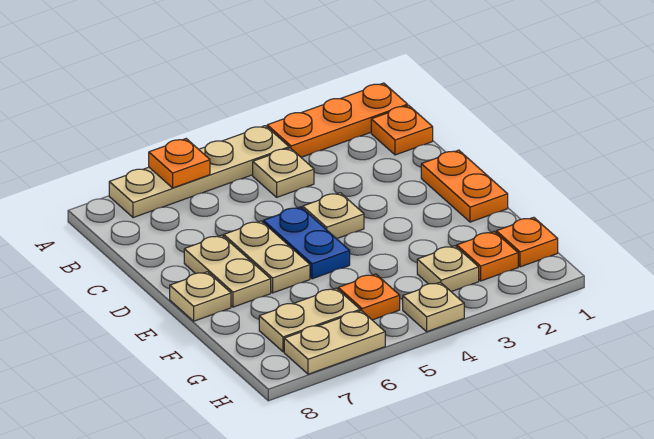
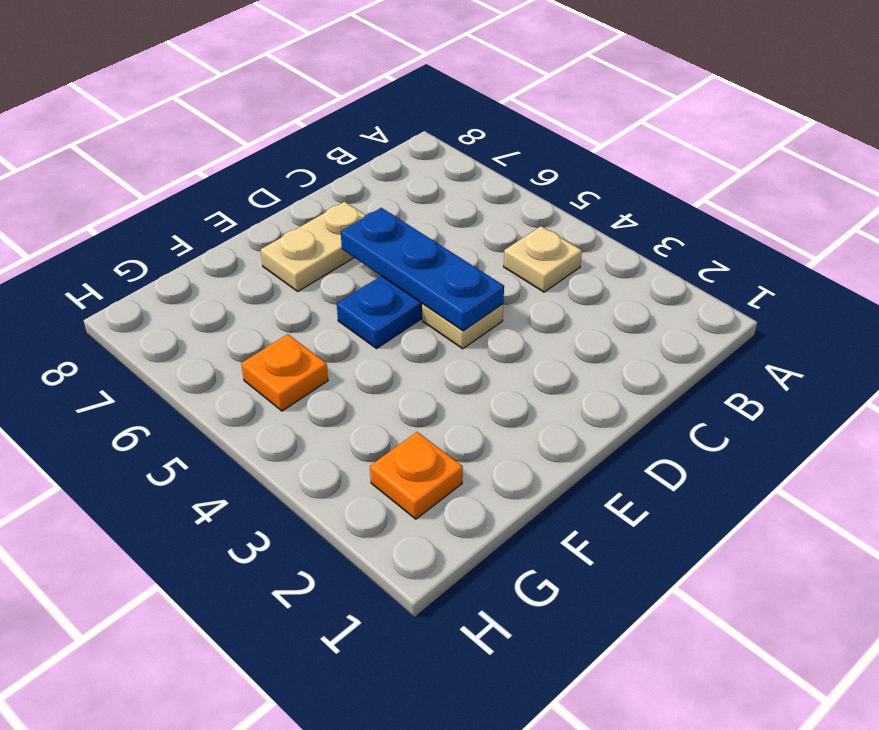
blue plate D4:D6 level 2 -> none
none -> orange plate A1:A3 level 1
none -> tan plate A4:A7 level 1
none -> orange plate B1 level 1

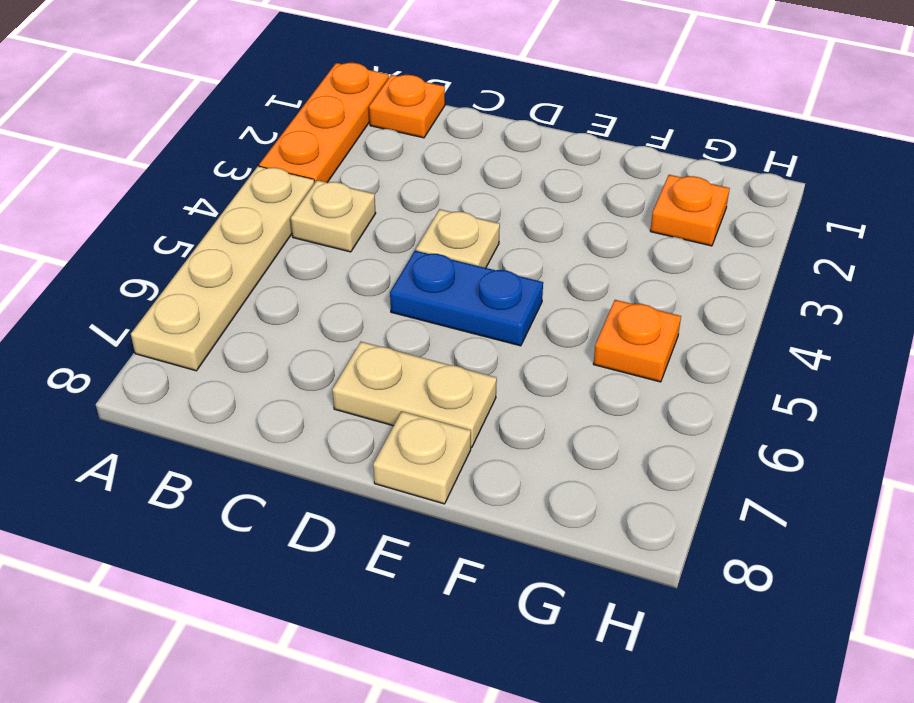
none -> orange plate D1:E1 level 1
none -> tan plate D6:E6 level 1
none -> orange plate G1 level 1

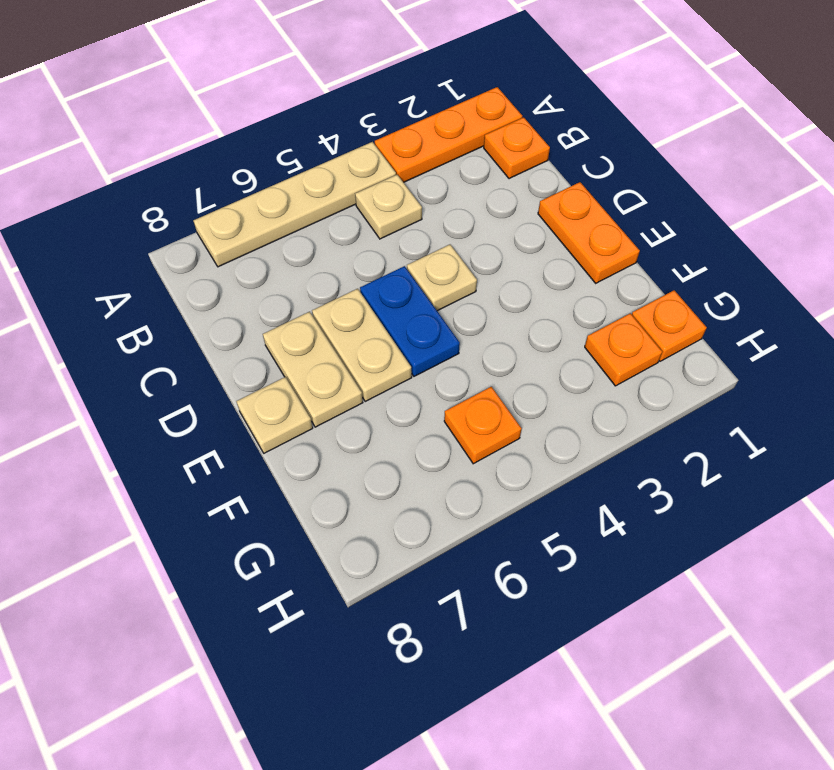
none -> tan plate G3 level 1
none -> tan plate G6:G7 level 1
none -> tan plate H4 level 1

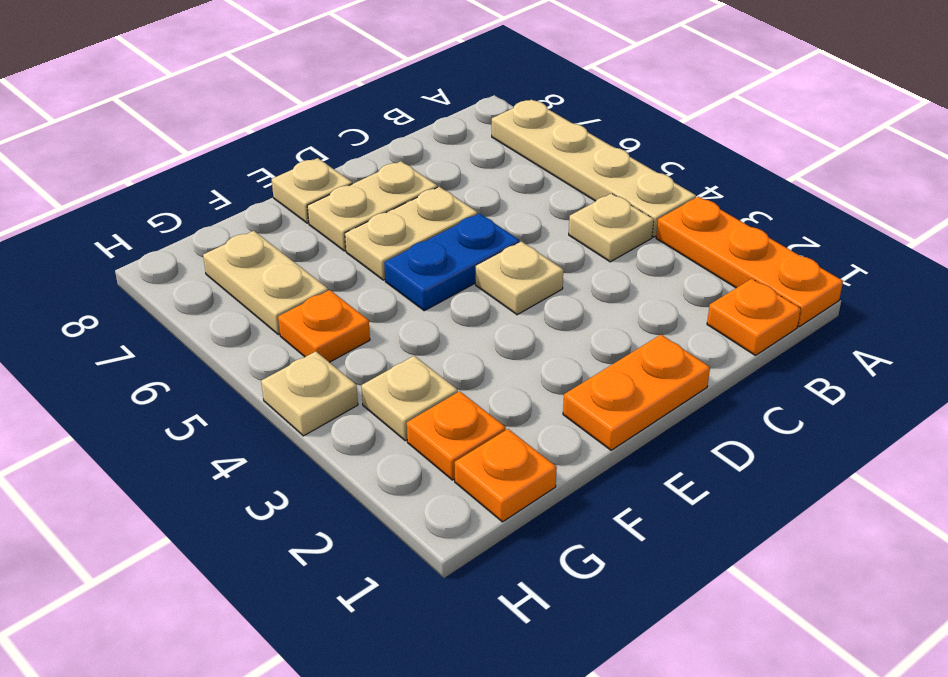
none -> tan plate H6:H7 level 1
none -> orange plate A6 level 2

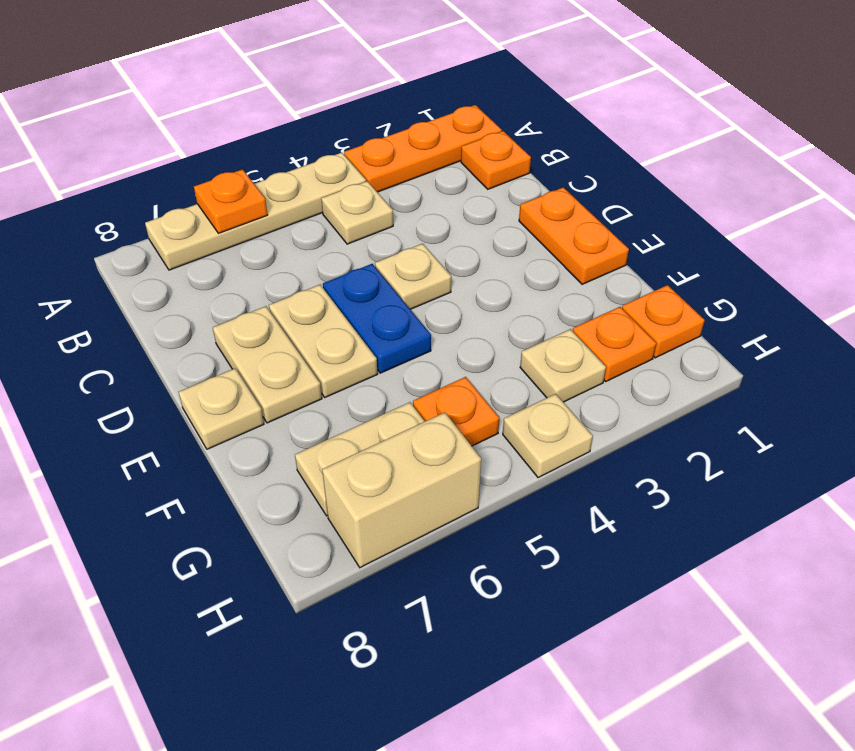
tan brick H6:H7 level 1 -> tan plate H6:H7 level 1

